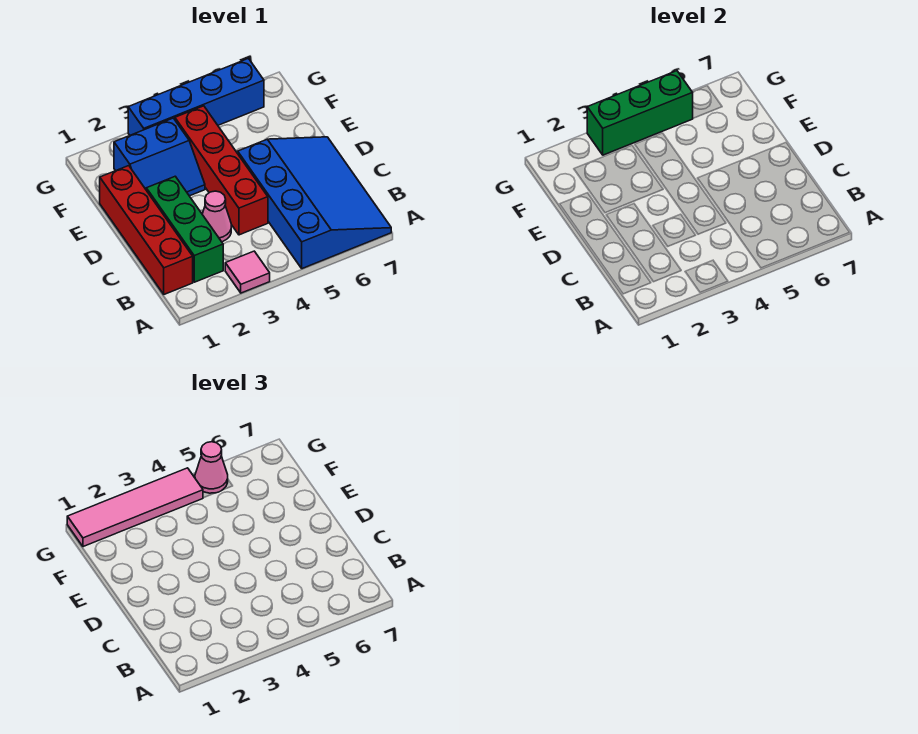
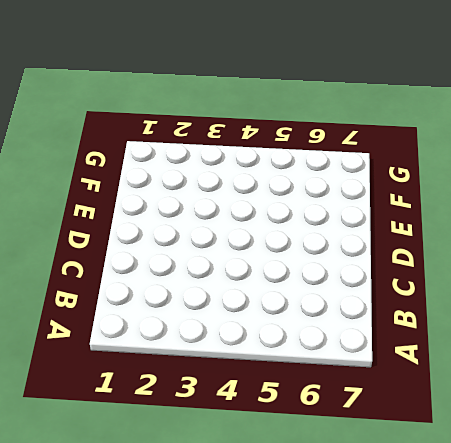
none -> pink tile A3 level 1
none -> blue slope A5:D7 level 1 top 5

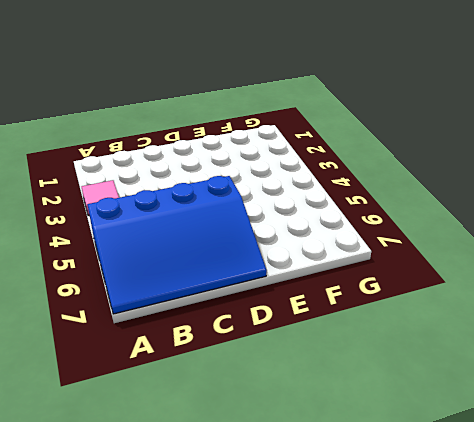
none -> red brick B1:E1 level 1
none -> green brick B2:D2 level 1

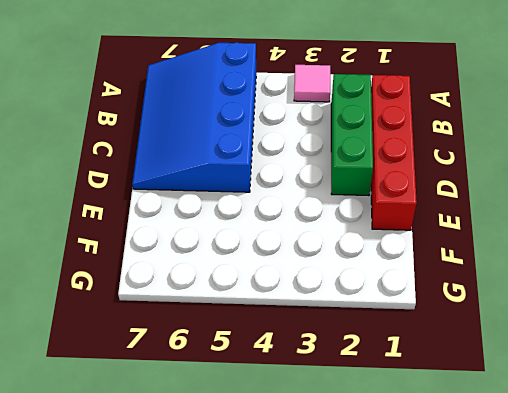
none -> pink cone C3 level 1
none -> red brick C4:F4 level 1

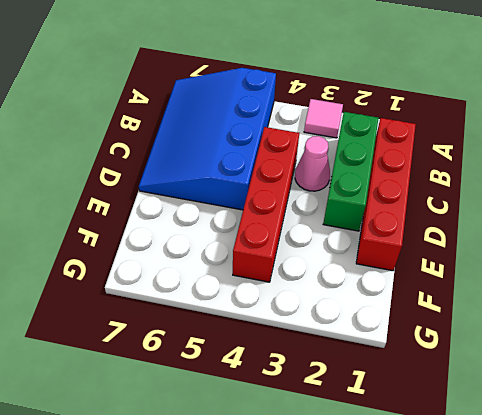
none -> blue slope E2:F3 level 1 top F
none -> blue brick G3:G6 level 1

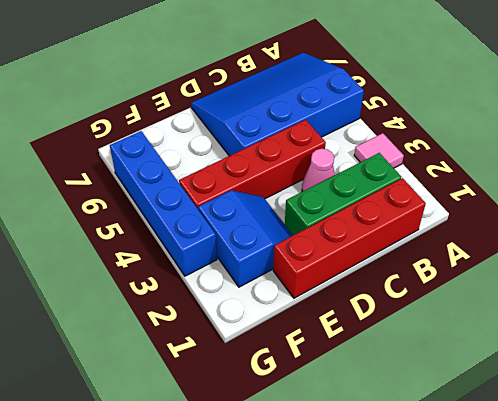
none -> green brick G3:G5 level 2
none -> pink tile G1:G4 level 3

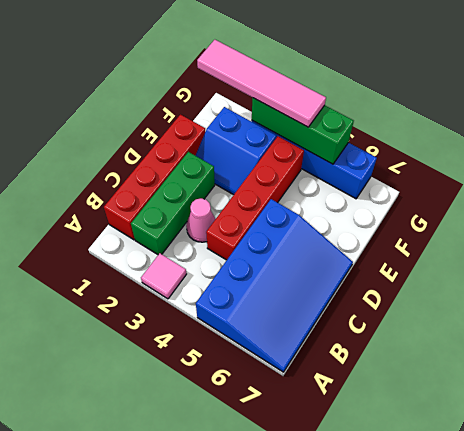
none -> pink cone G5 level 3

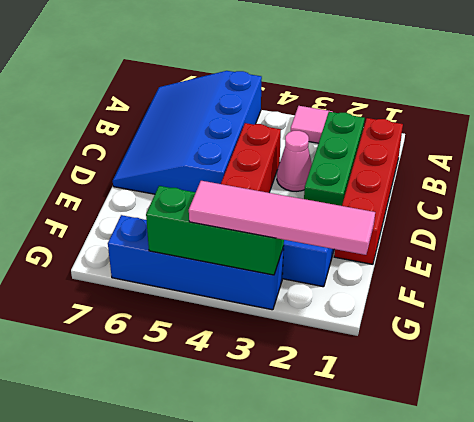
none -> pink cone G5 level 3

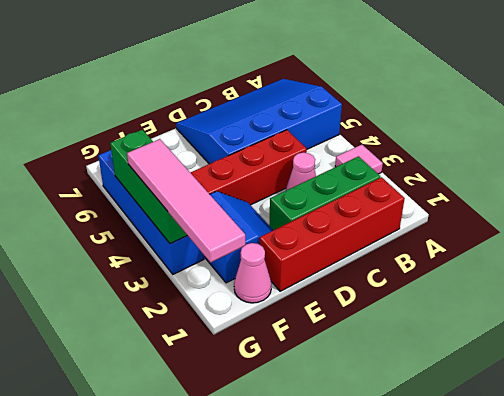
pink cone F1 level 1 -> pink cone G5 level 3

